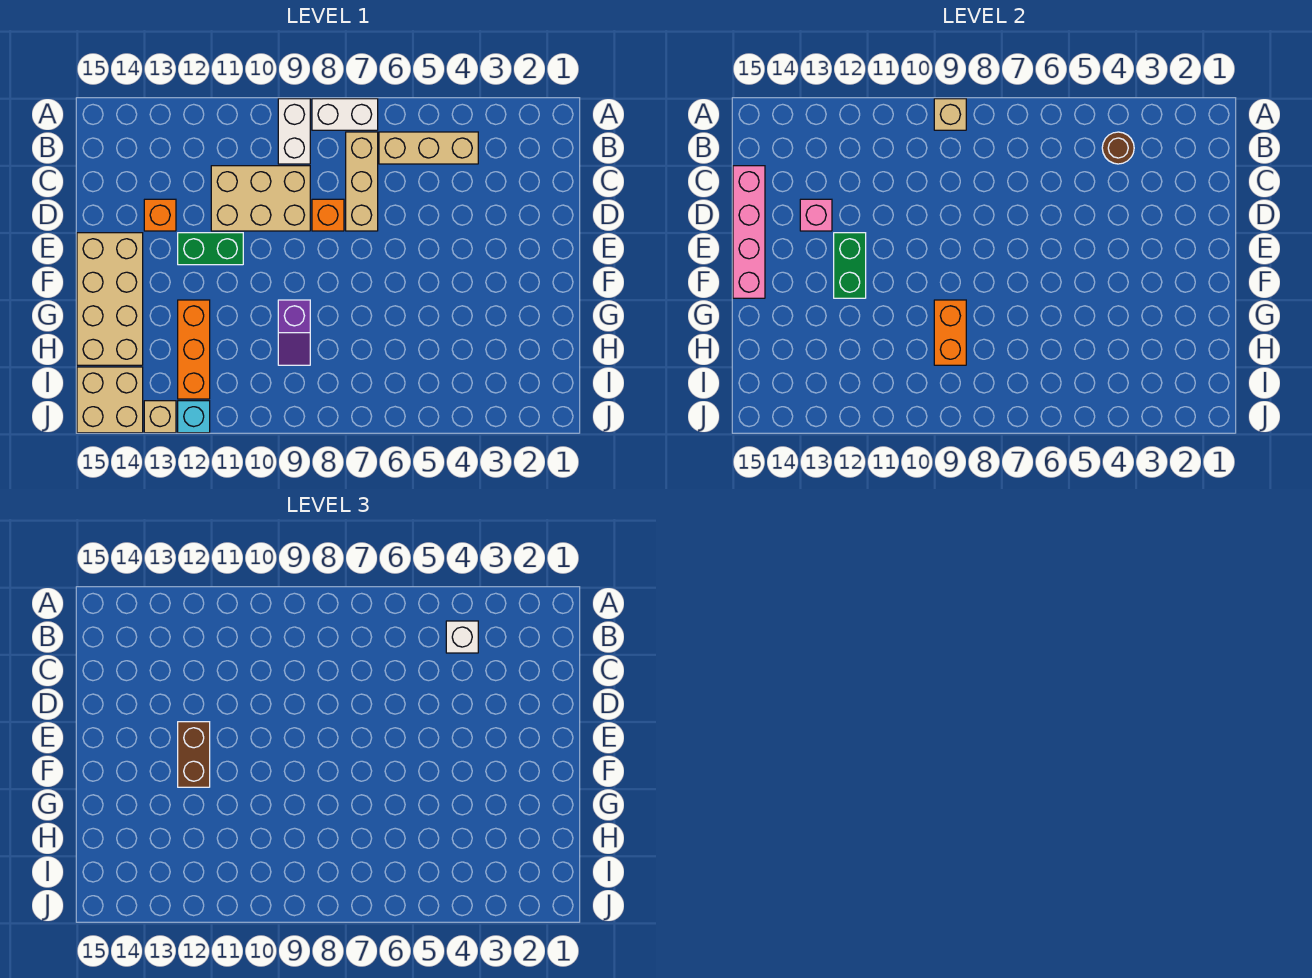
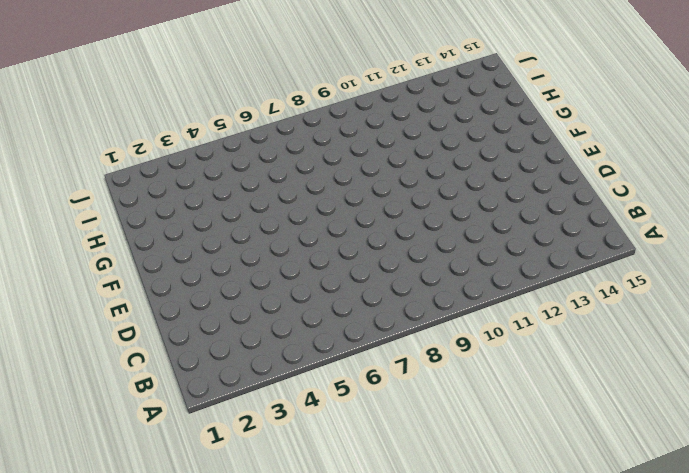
none -> white brick A7:A8 level 1
none -> white brick A9:B9 level 1
none -> tan brick B4:B6 level 1

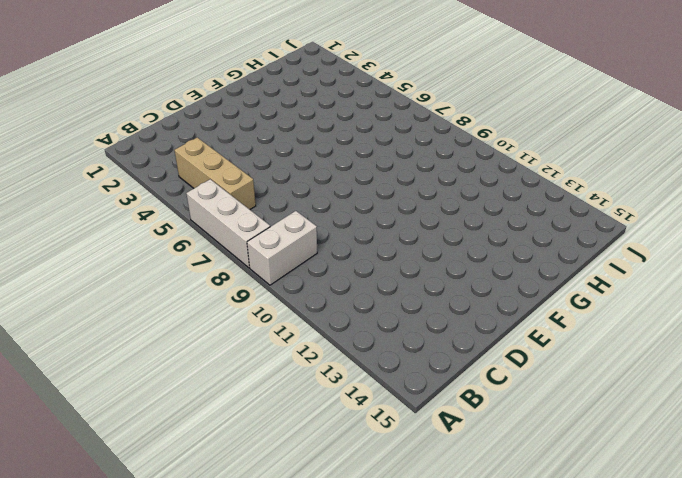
white brick A6:A8 level 1 -> white brick A7:A8 level 1
none -> tan brick B7:D7 level 1
none -> tan brick C9:D11 level 1
none -> orange brick D8 level 1

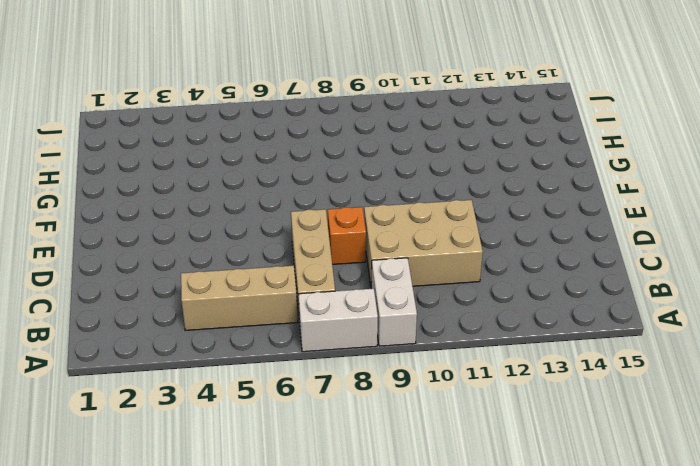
none -> orange brick D13 level 1
none -> green brick E11:E12 level 1
none -> tan brick E14:H15 level 1

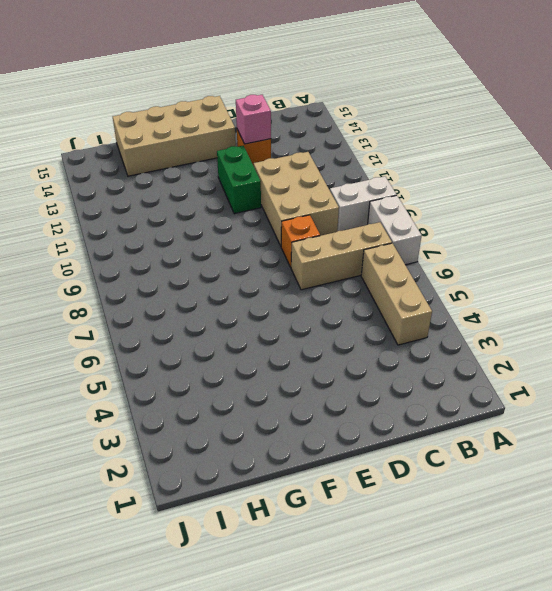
none -> purple slope G9:H9 level 1 top G
none -> orange brick G12:I12 level 1
none -> tan brick I14:J15 level 1

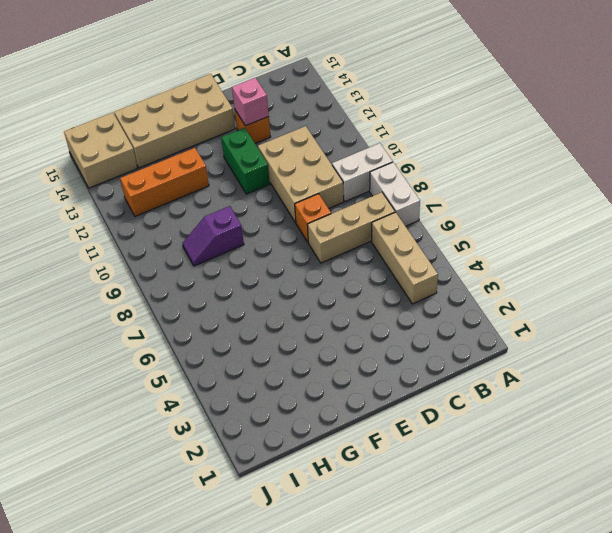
none -> cyan brick J12 level 1
none -> tan brick J13 level 1
none -> tan brick A9 level 2

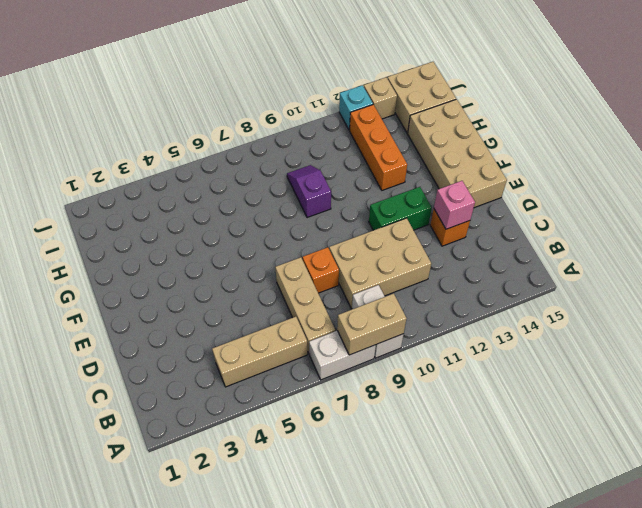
tan brick A8:A9 level 2 -> tan brick A9 level 2
none -> brown round brick B4 level 2
none -> pink brick C15:F15 level 2
none -> green brick E12:F12 level 2

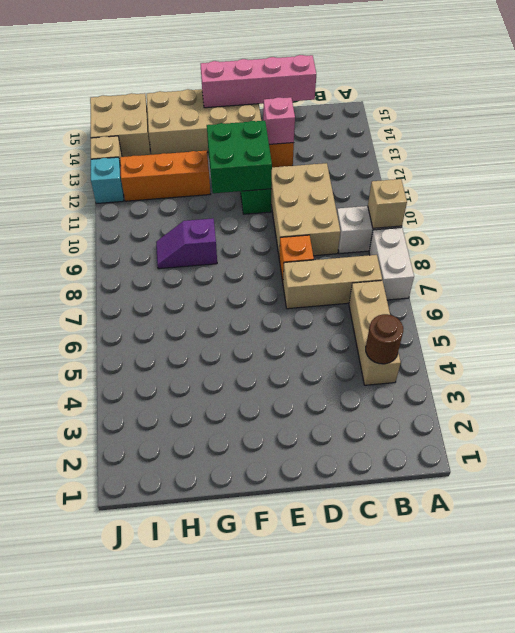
green brick E11:F12 level 2 -> green brick E12:F12 level 2
none -> orange brick G9:H9 level 2
none -> white brick B4 level 3
none -> brown brick E12:F12 level 3

